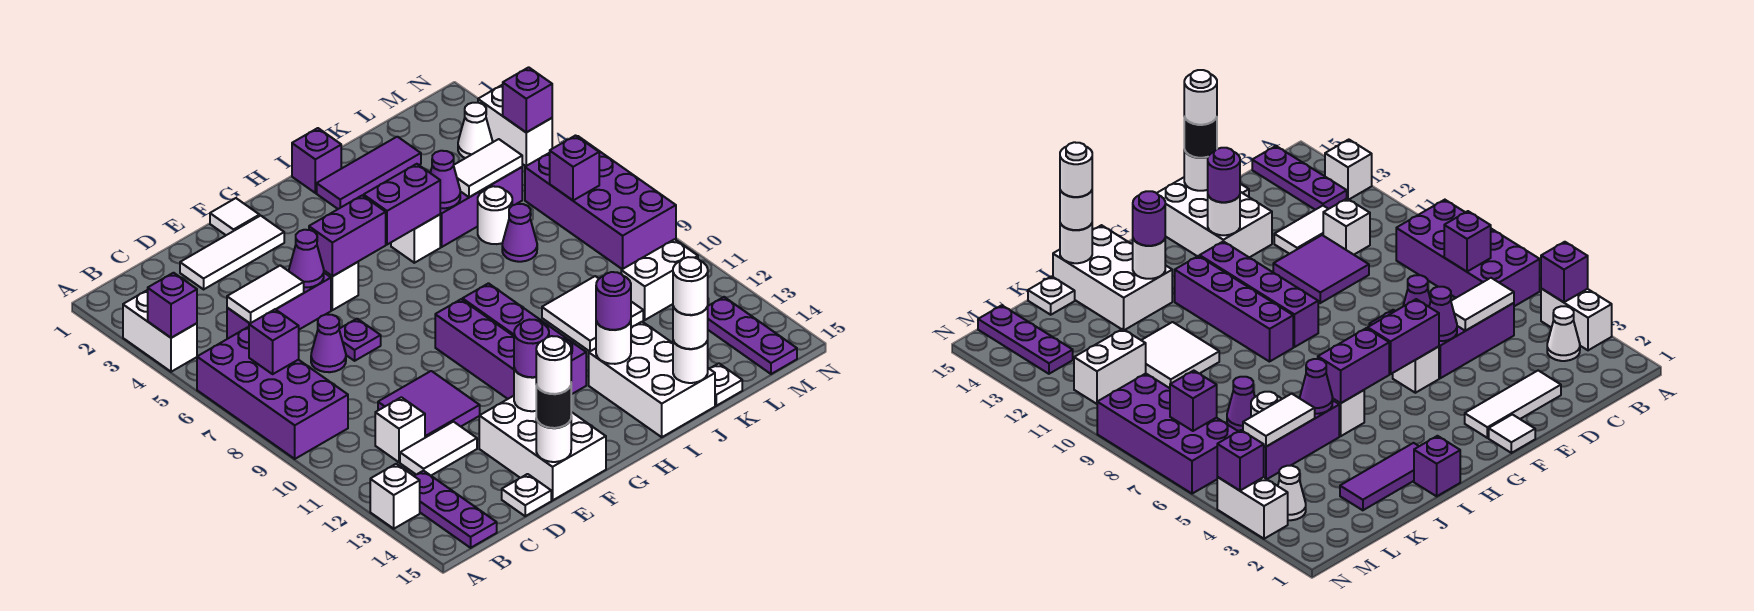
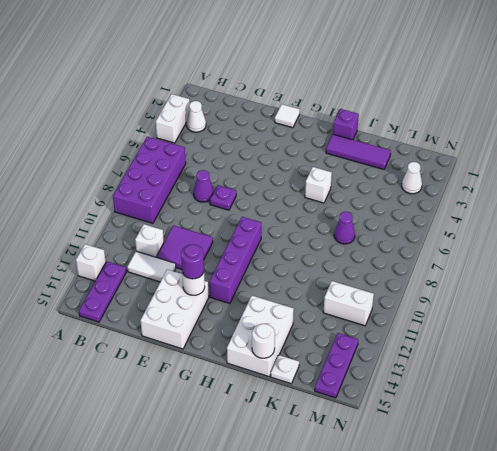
none -> purple brick C5:E5 level 1
none -> white tile D2:F2 level 1
none -> white plate D15 level 1
none -> white brick F5 level 1

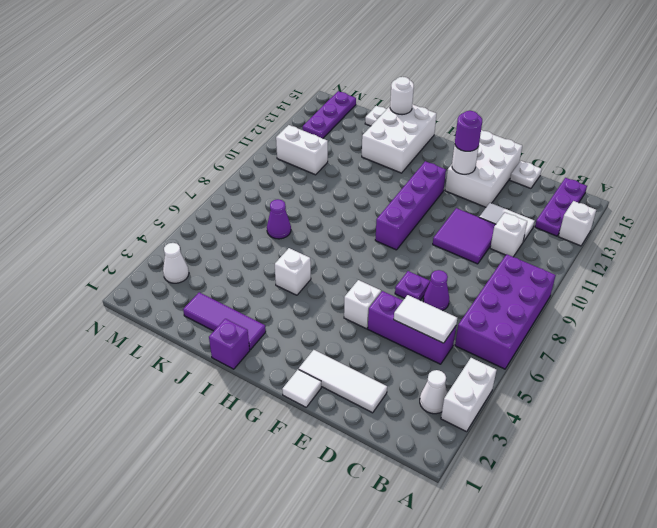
none -> purple brick H9:H12 level 1
none -> purple brick J5:L5 level 1
none -> white tile J10:K11 level 1
none -> white round brick K6 level 1

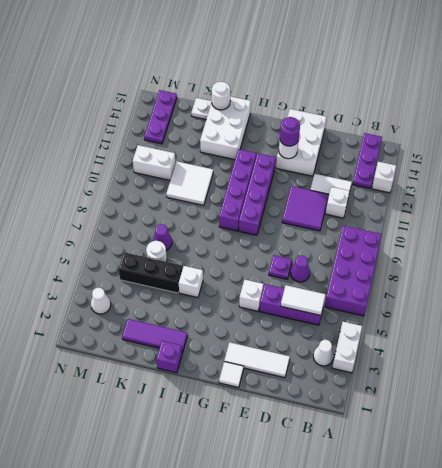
black brick J5:L5 level 1 -> purple brick J5:L5 level 1
none -> white plate D15 level 1
none -> purple brick M6:N9 level 1
none -> white brick N3:N4 level 1
none -> purple brick A4 level 2

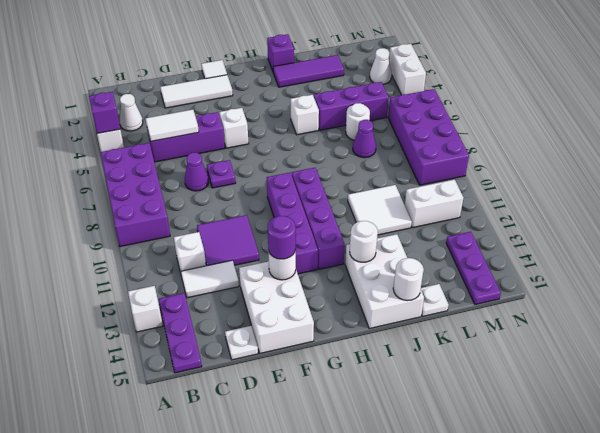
none -> purple brick B7 level 2
none -> purple cone E5 level 2
none -> white round brick E15 level 2
none -> purple brick F5:G5 level 2

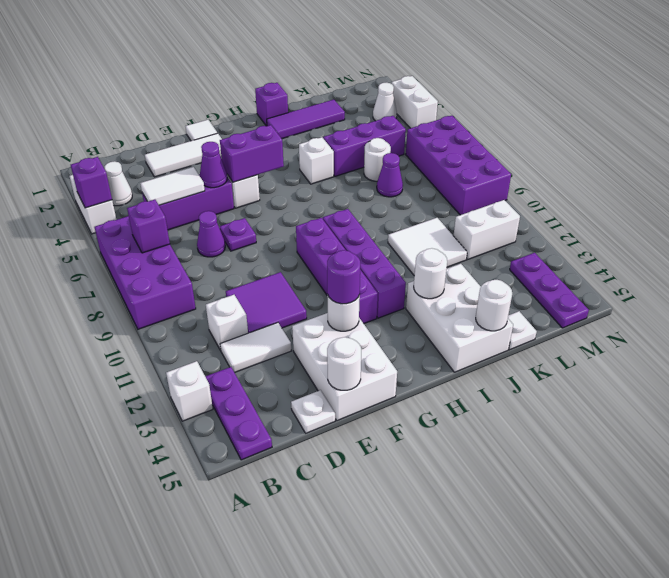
none -> purple brick H5:I5 level 2
none -> purple cone J5 level 2
none -> white tile K5:L5 level 2
none -> purple brick M7 level 2

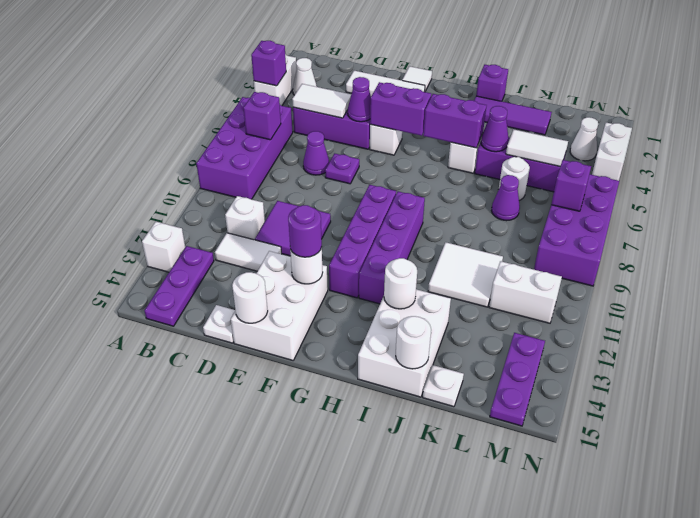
none -> purple brick N4 level 2
none -> black round brick E15 level 3
none -> purple round brick I13 level 3
none -> white round brick J15 level 3

